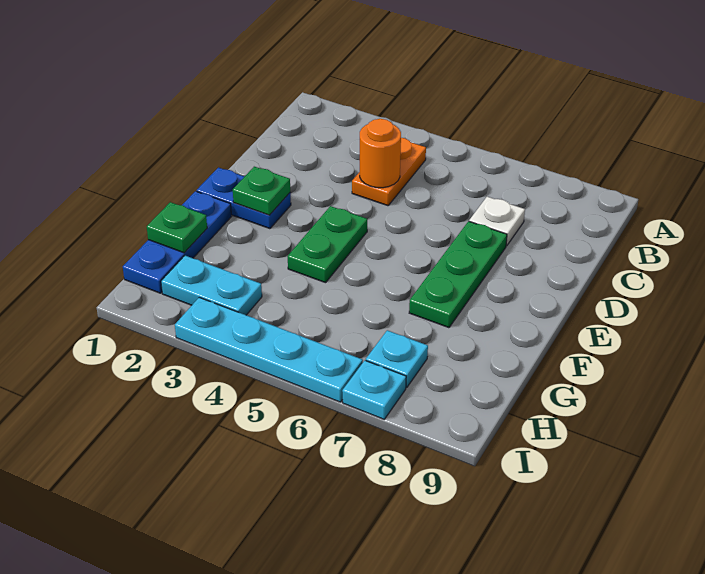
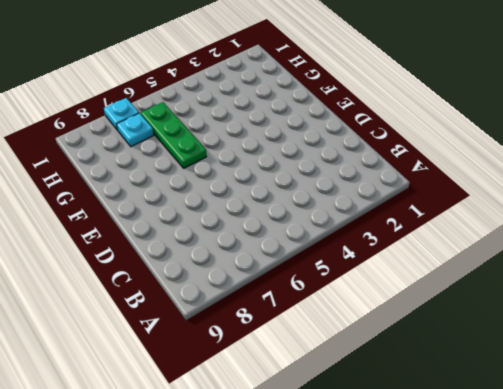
green plate F6:H6 level 1 -> green plate D7:F7 level 1
none -> orange plate B4:C4 level 1
none -> white plate C7 level 1
none -> blue plate E1:E2 level 1

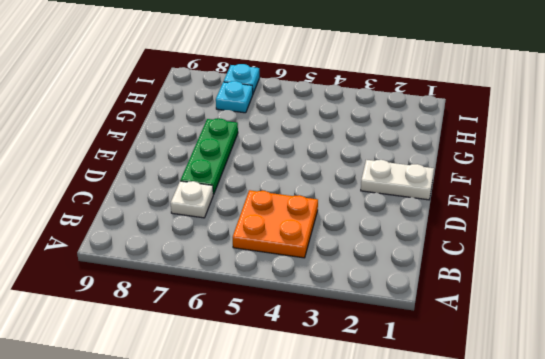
orange plate B4:C5 level 1 -> orange plate B4:C4 level 1
white plate E1:E2 level 1 -> blue plate E1:E2 level 1
none -> green plate E4:F4 level 1
none -> blue plate F1:H1 level 1
none -> cyan plate H2:H3 level 1

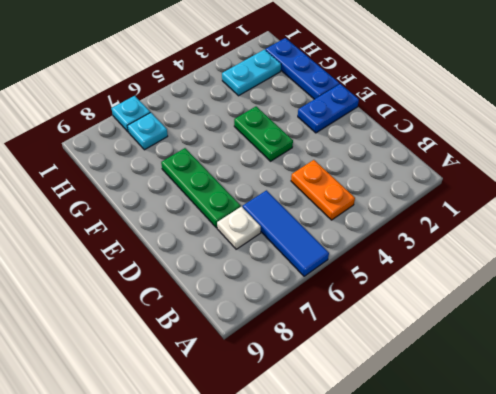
blue tile A6:C6 level 1 -> none
none -> cyan plate I3:I6 level 1
none -> orange round brick C4 level 2
none -> green plate E2 level 2

